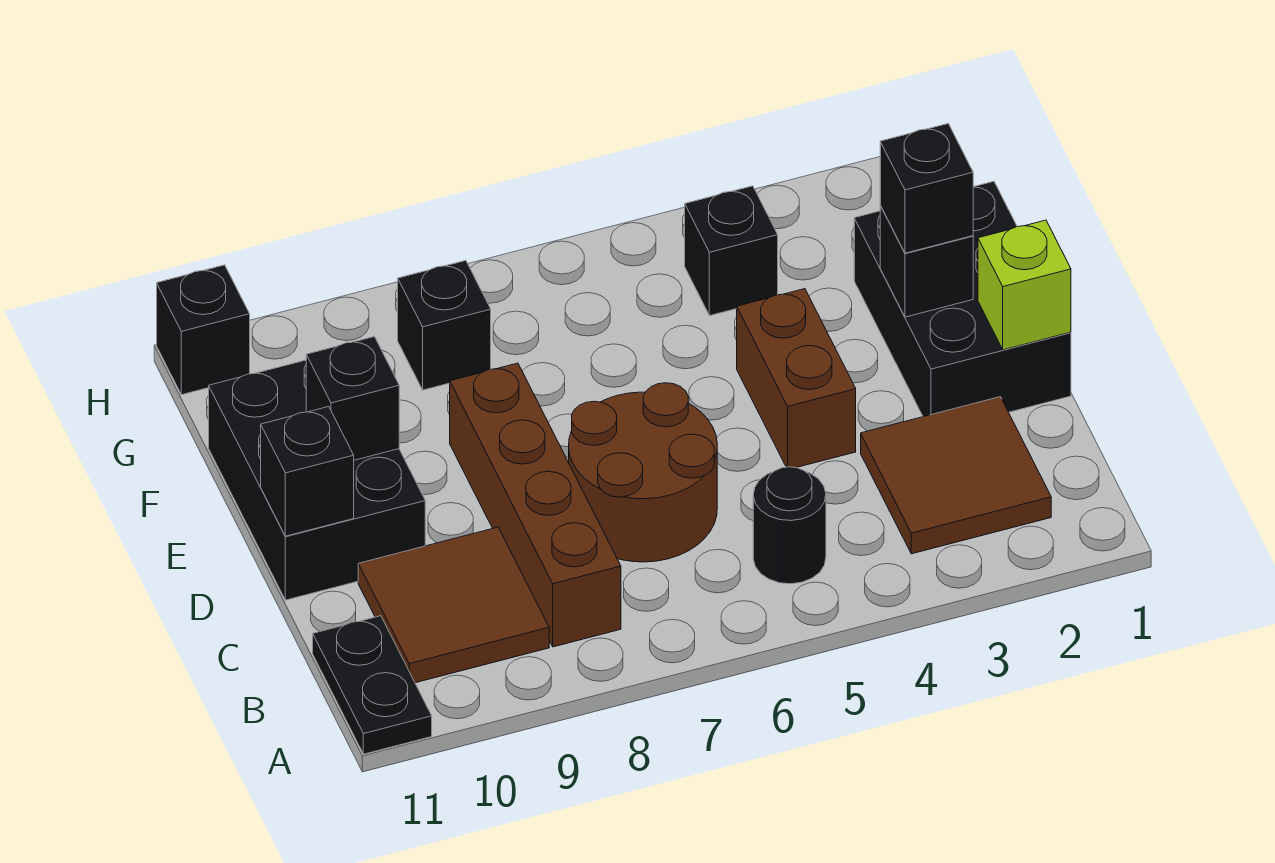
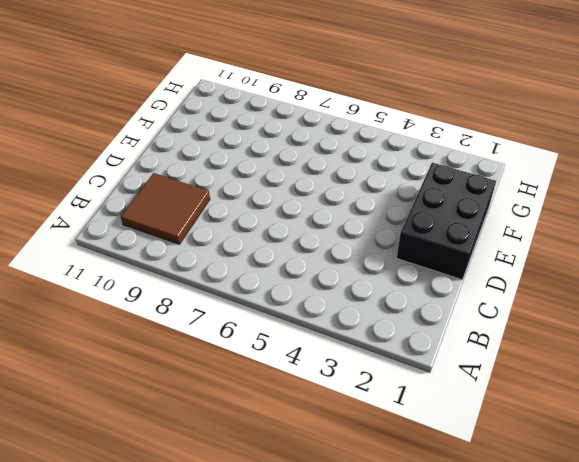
none -> black plate A11:B11 level 1
none -> brown tile B2:C3 level 1
none -> black round brick B5 level 1

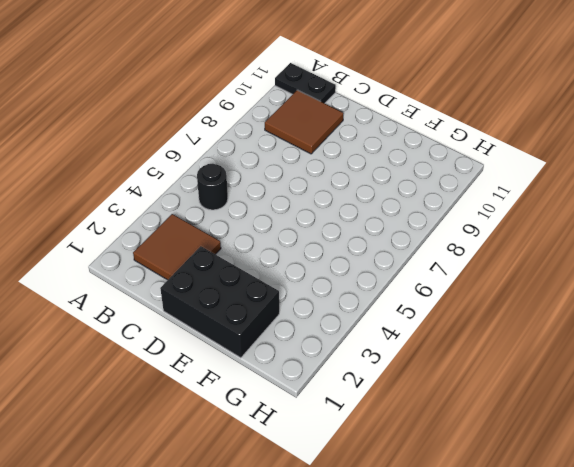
none -> brown brick B8:E8 level 1
none -> brown round brick C6:D7 level 1
none -> brown brick D4:E4 level 1

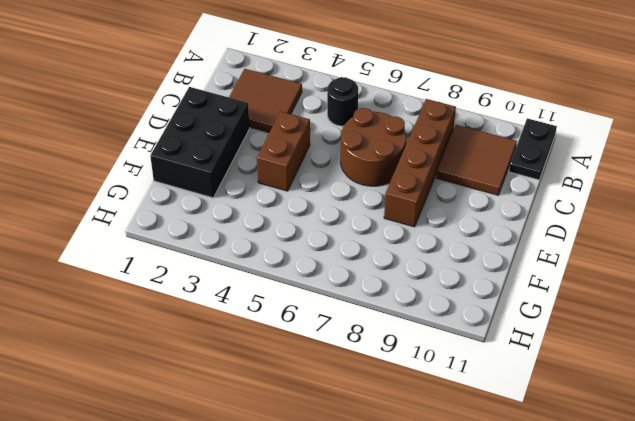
none -> black brick D10:F11 level 1
none -> black brick G4 level 1
none -> black brick G8 level 1

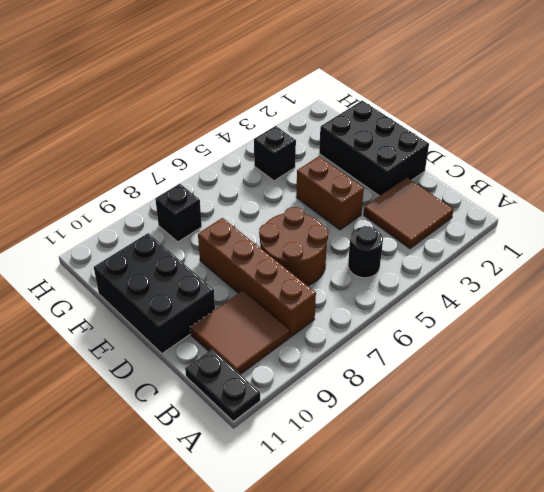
none -> black brick H11 level 1
none -> lime brick D1 level 2
none -> black brick D11 level 2

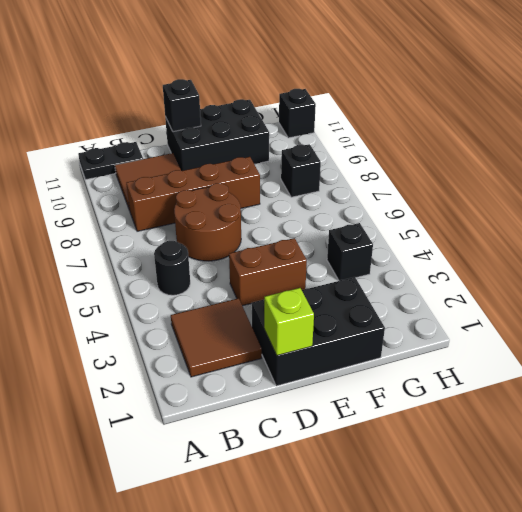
none -> black brick E2 level 2
none -> black brick E10 level 2
none -> black brick E2 level 3

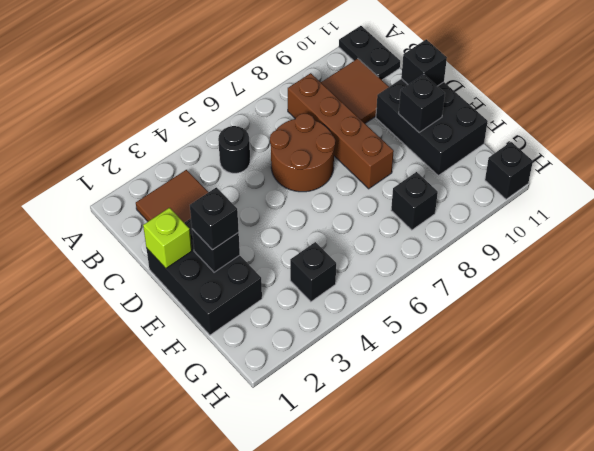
none -> brown brick D4:E4 level 1

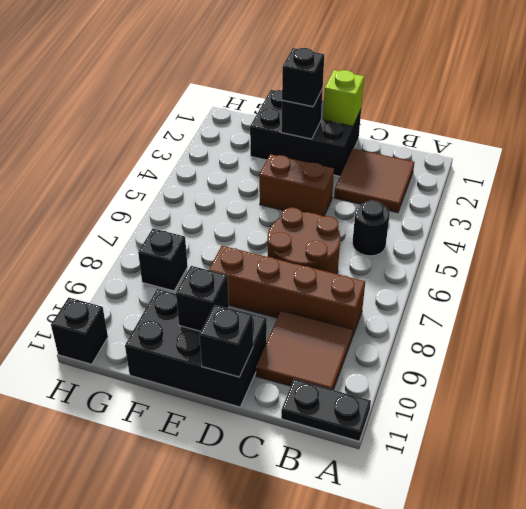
none -> black brick G4 level 1

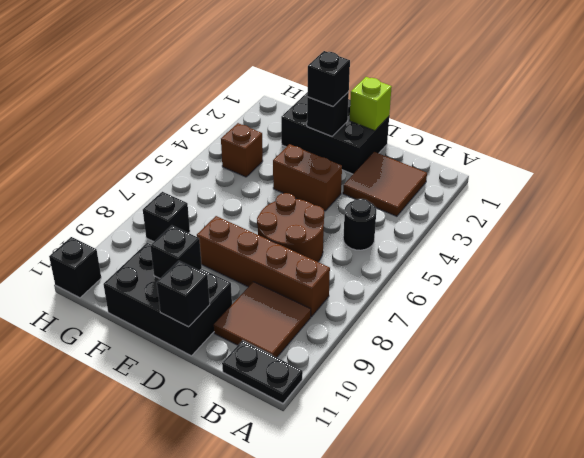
brown brick G4 level 1 -> black brick G4 level 1

